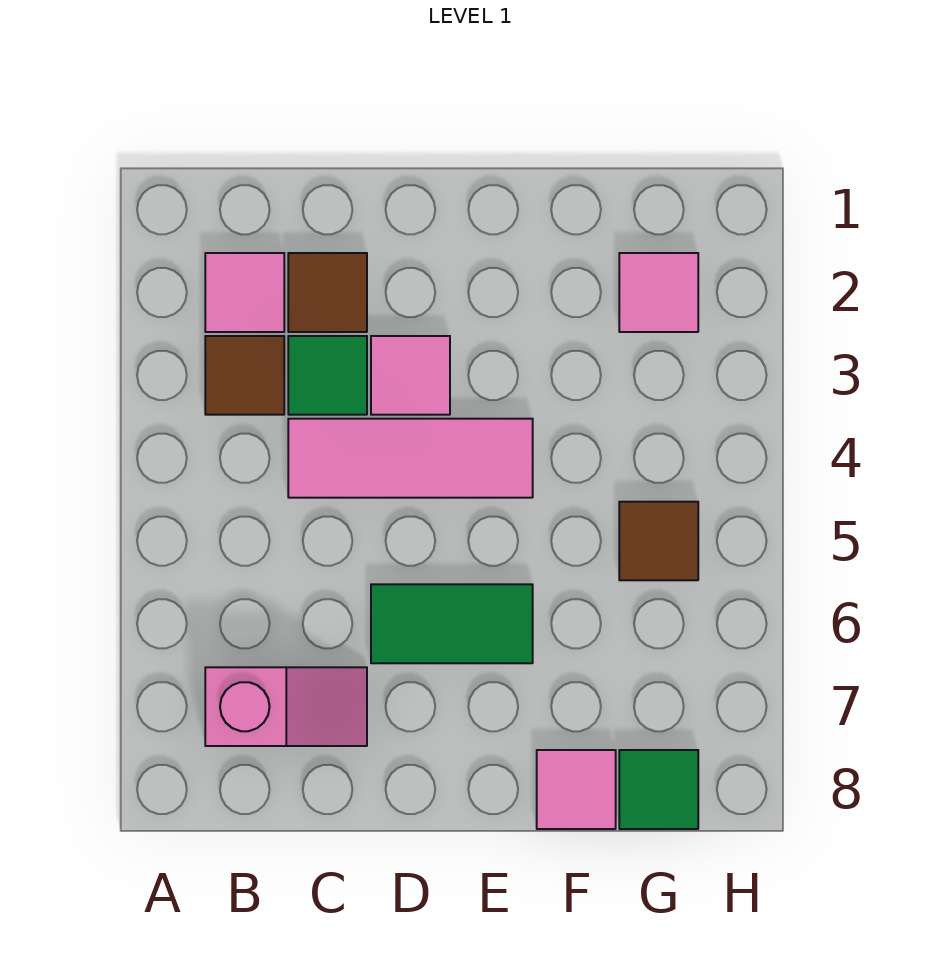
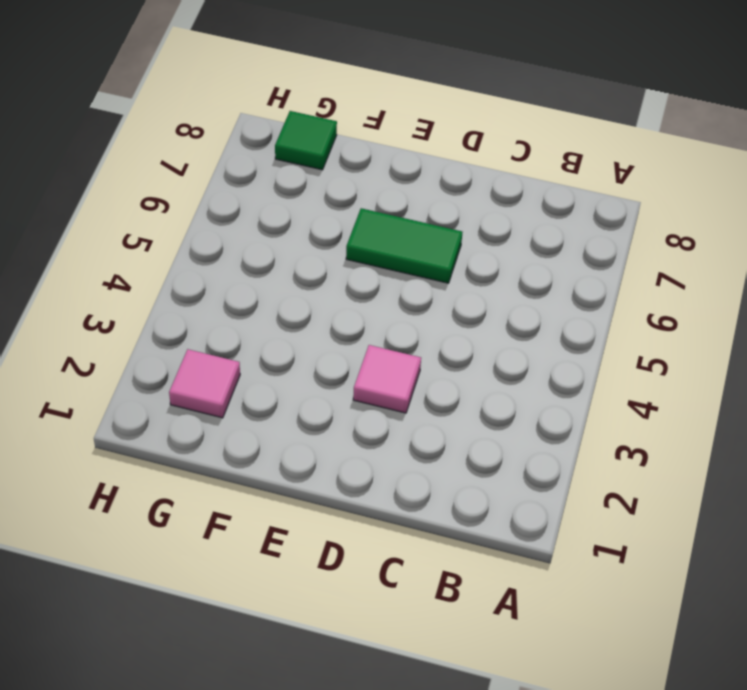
none -> pink tile B2 level 1
none -> brown tile B3 level 1
none -> pink slope B7:C7 level 1 top B

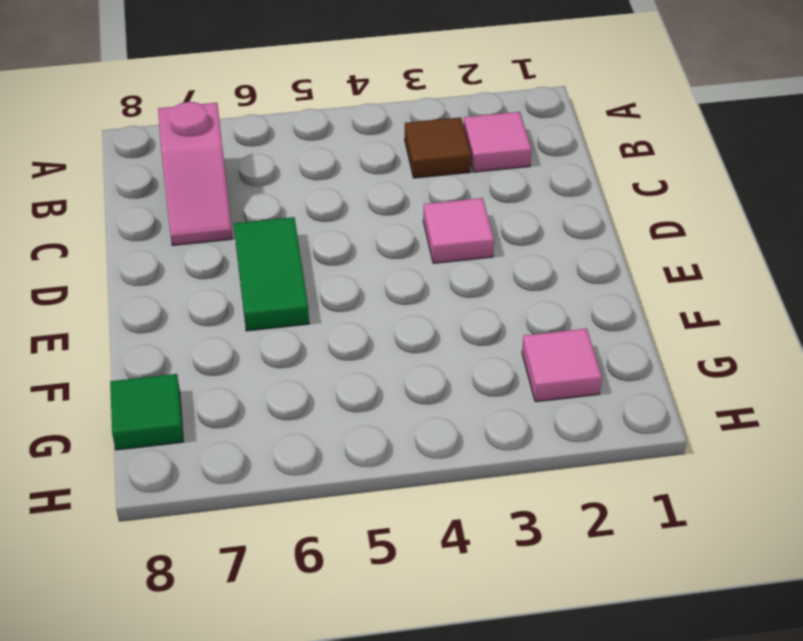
none -> brown tile C2 level 1
none -> green tile C3 level 1
none -> pink tile C4:E4 level 1

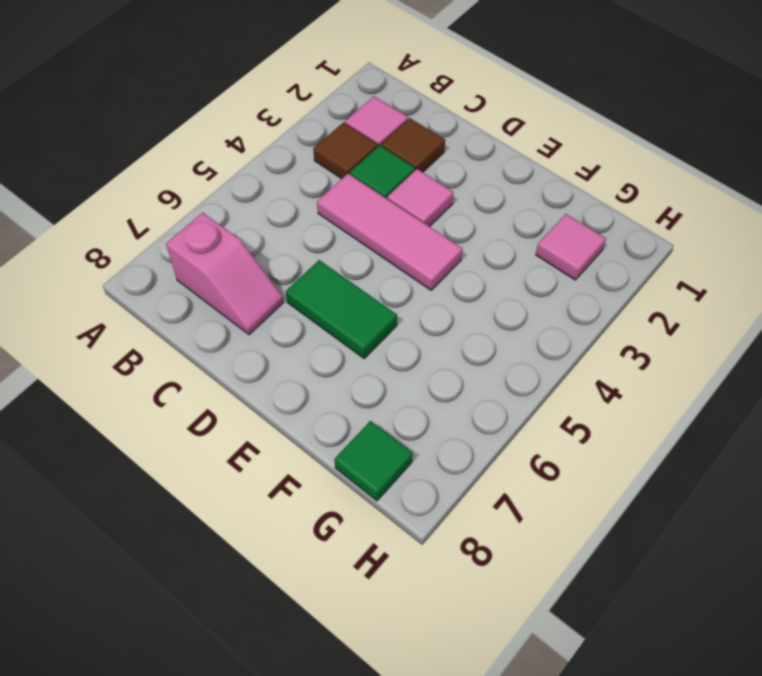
none -> pink tile F8 level 1
none -> brown tile G5 level 1

